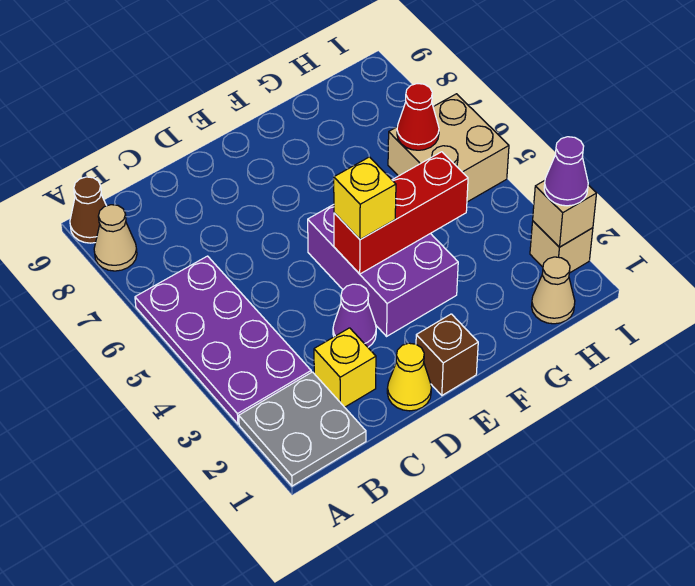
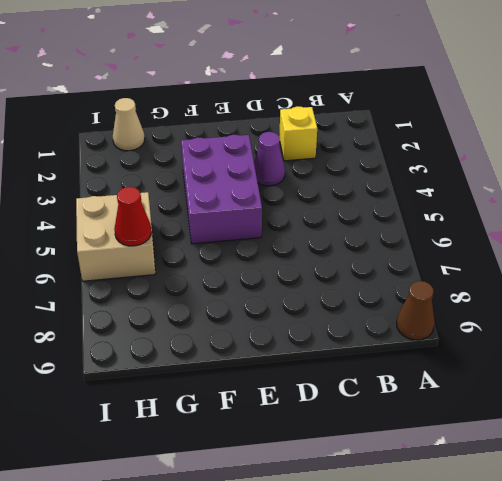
none -> grey plate A1:B2 level 1
none -> purple plate A3:B6 level 1
none -> tan cone A8 level 1

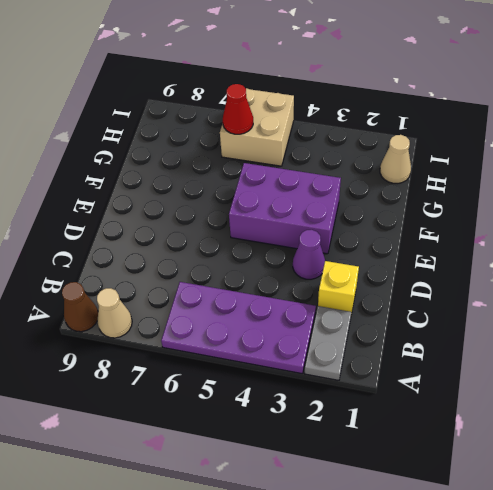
grey plate A2:B2 level 1 -> grey plate A1:B2 level 1
none -> yellow cone D1 level 1
none -> brown brick E1 level 1
none -> tan brick I2 level 1

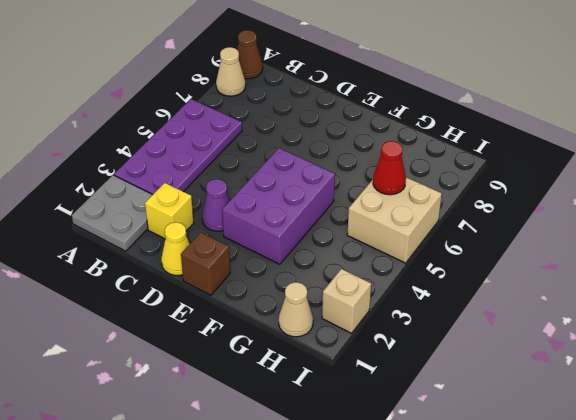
none -> red brick E4:G4 level 2
none -> tan brick I2 level 2
none -> yellow brick E4 level 3

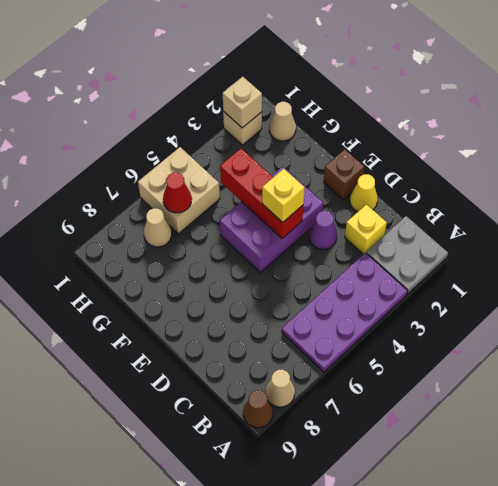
tan cone H7 level 1 -> none
none -> purple cone I2 level 3

